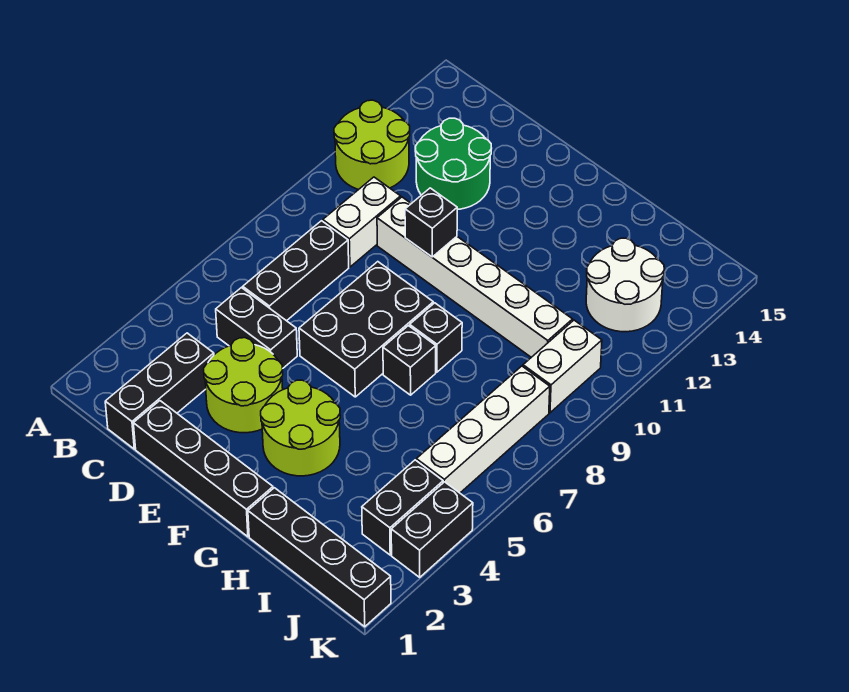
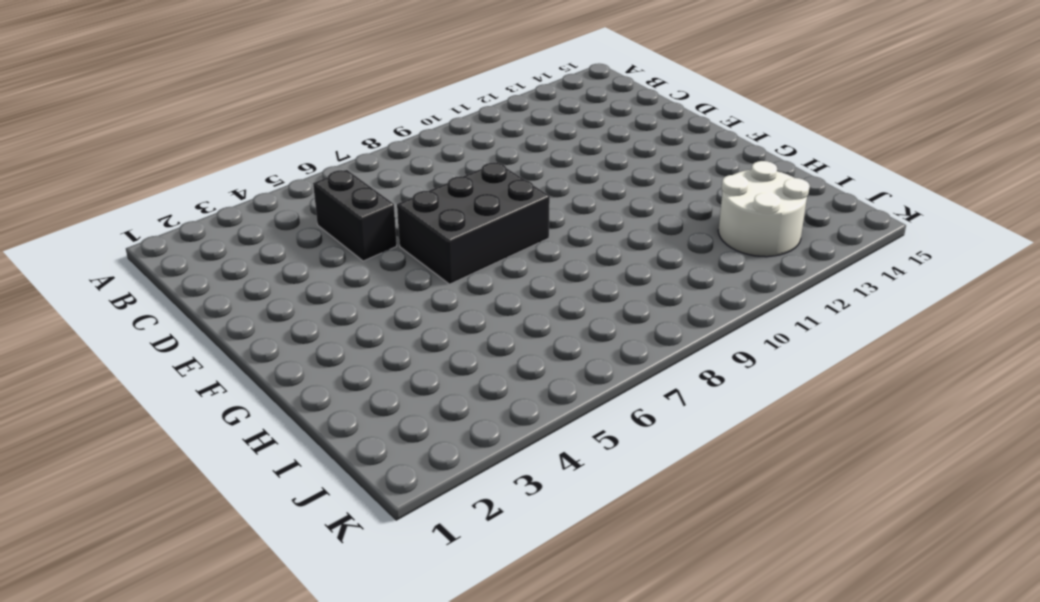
none -> lime round brick A11:B12 level 1
none -> black brick C1:C3 level 1
none -> black brick C6:C8 level 1

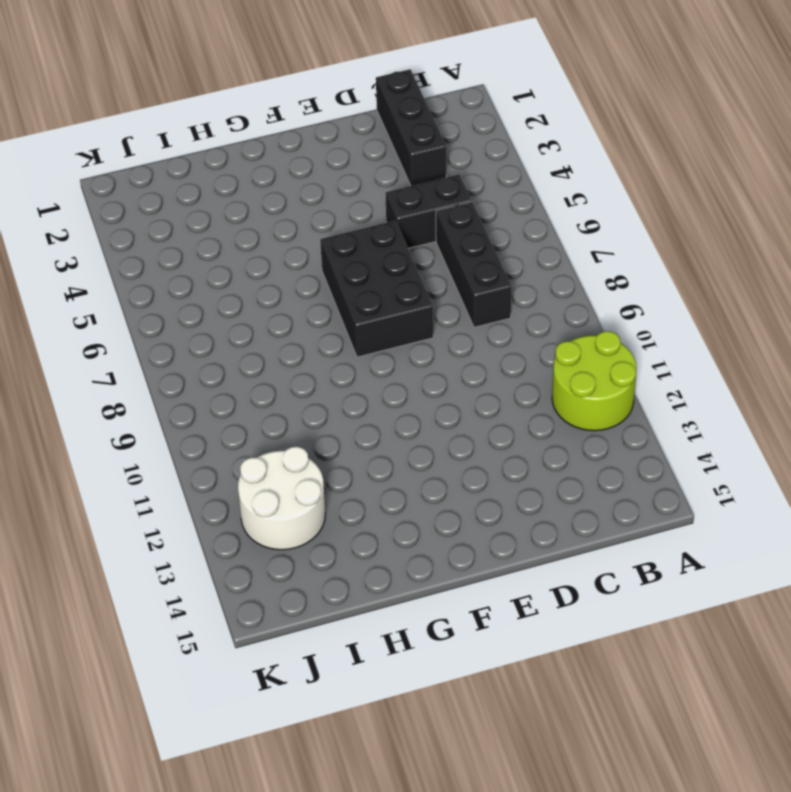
none -> white brick C9:C10 level 1
none -> green round brick C12:D13 level 1
none -> black brick D1:G1 level 1

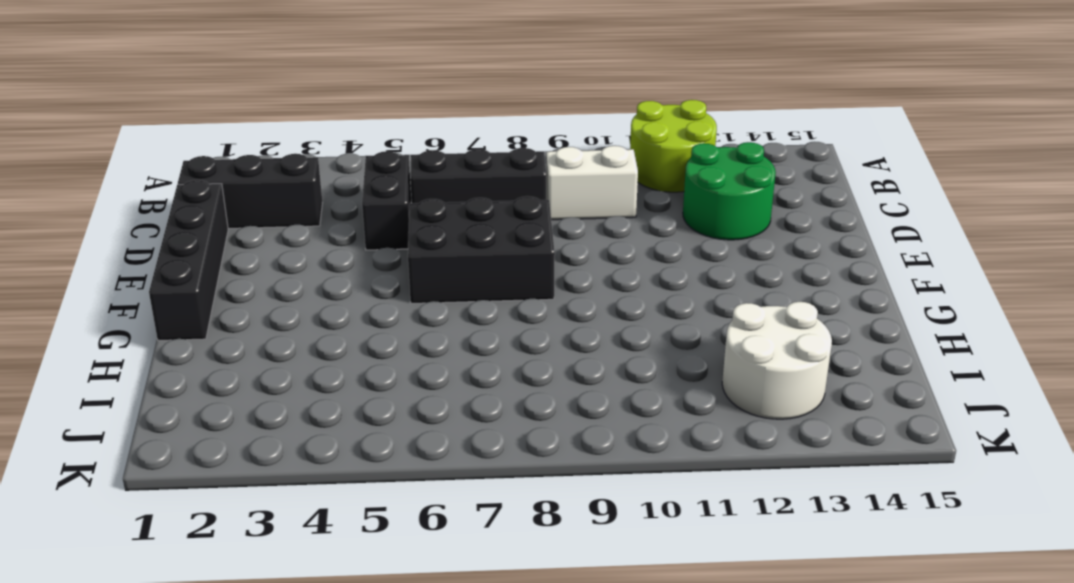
none -> lime round brick D3:E4 level 1
none -> white brick D10:I10 level 1
none -> lime round brick F3:G4 level 1

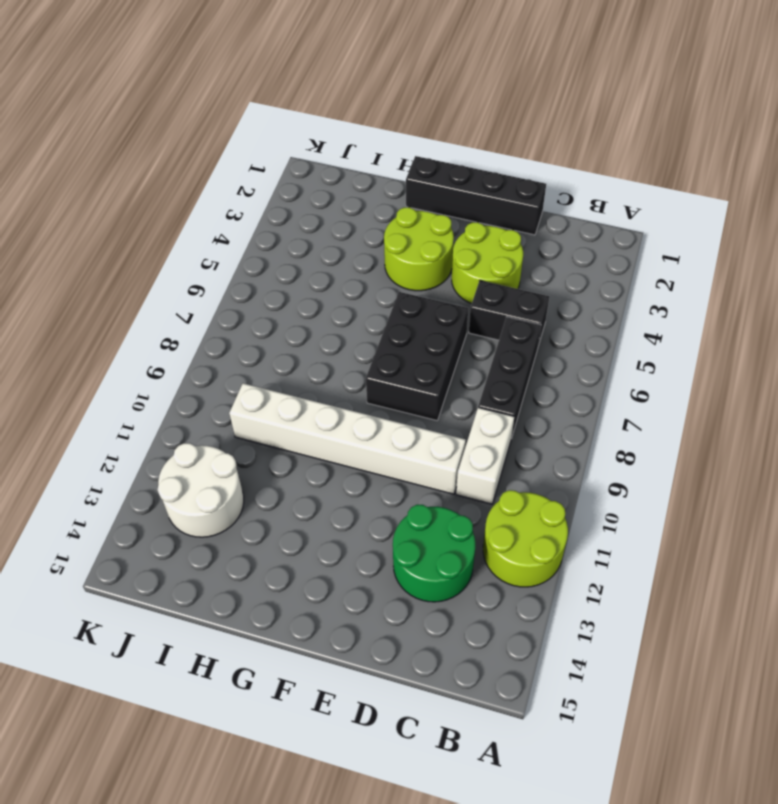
none -> black brick C1:C3 level 1
none -> black brick G7 level 1
none -> black brick G8 level 1

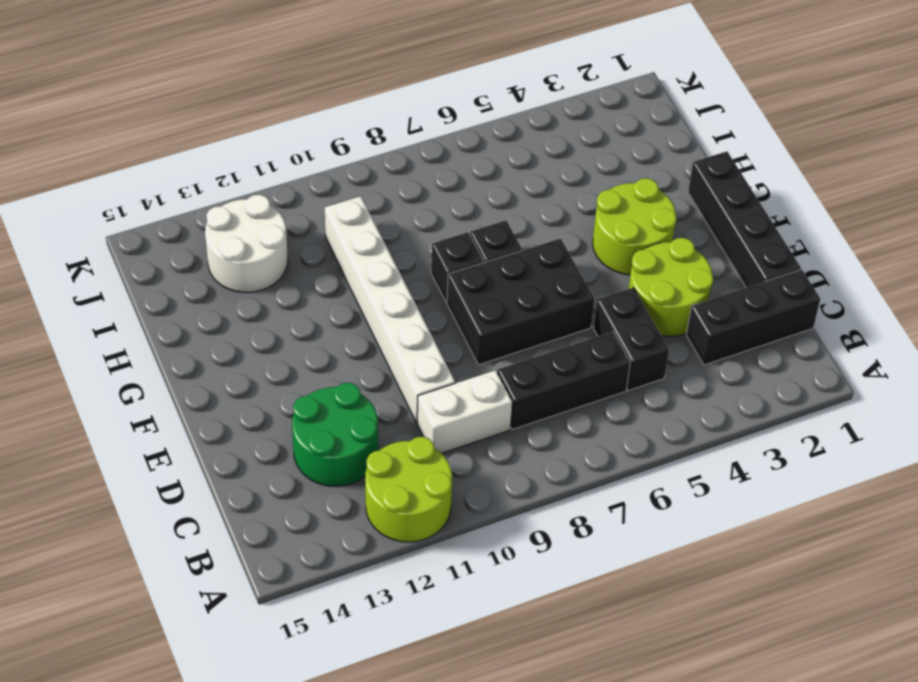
none -> black brick H1:K1 level 1
none -> black brick J3:J4 level 1
none -> white brick J5:J8 level 1

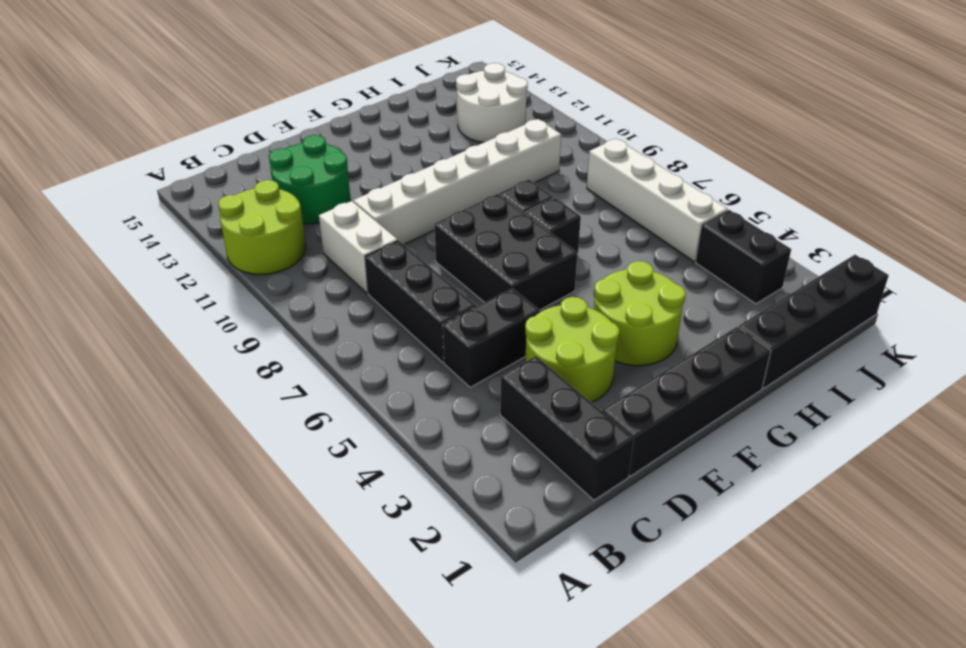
none -> white brick J9:J10 level 1
none -> black brick K3:K4 level 1
none -> black brick E10 level 2

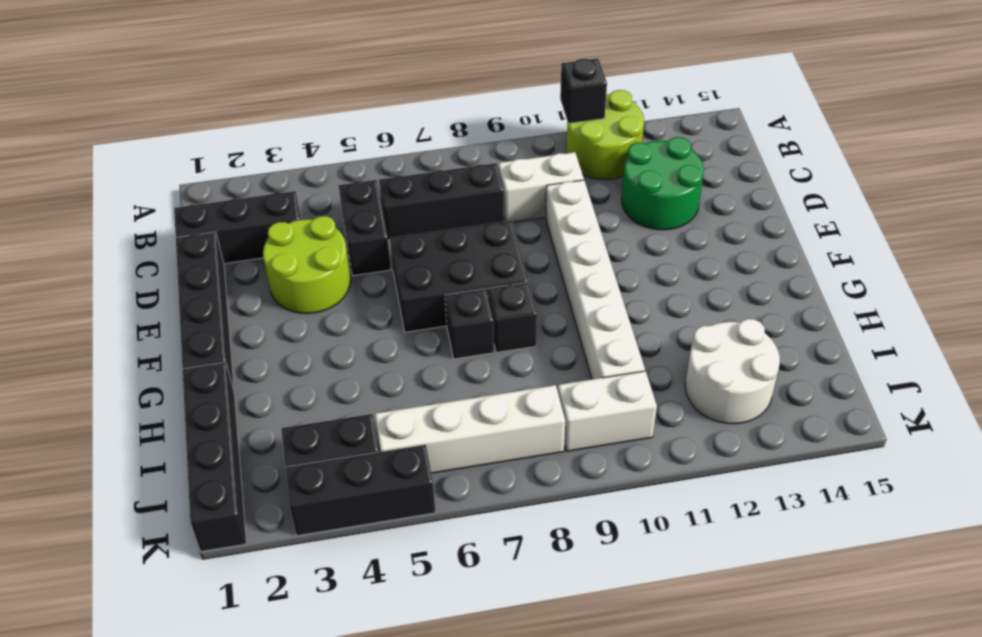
black brick A11 level 2 -> black brick E10 level 2
black brick K3:K5 level 1 -> black brick K3:K4 level 1
none -> lime round brick F3:G4 level 1

